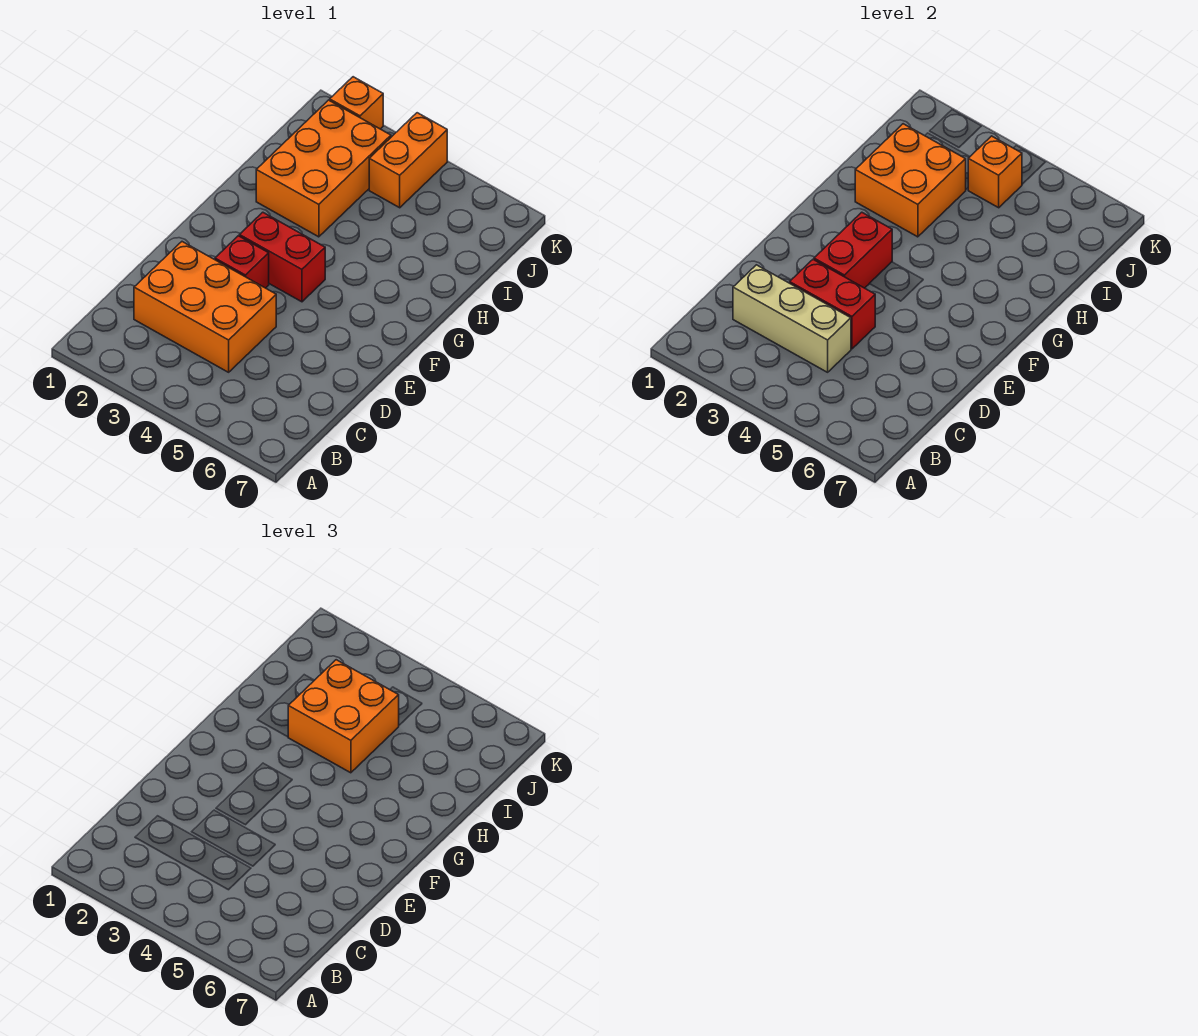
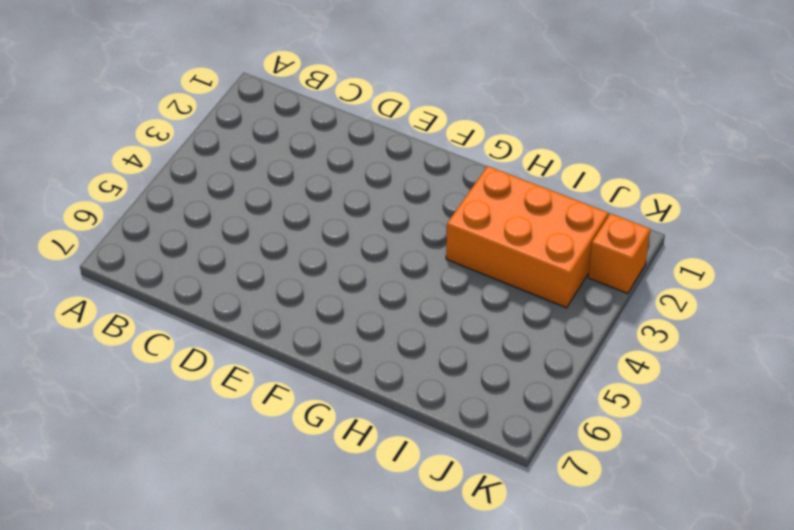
none -> orange brick C2:D4 level 1
none -> red brick E3 level 1
none -> red brick F3:F4 level 1

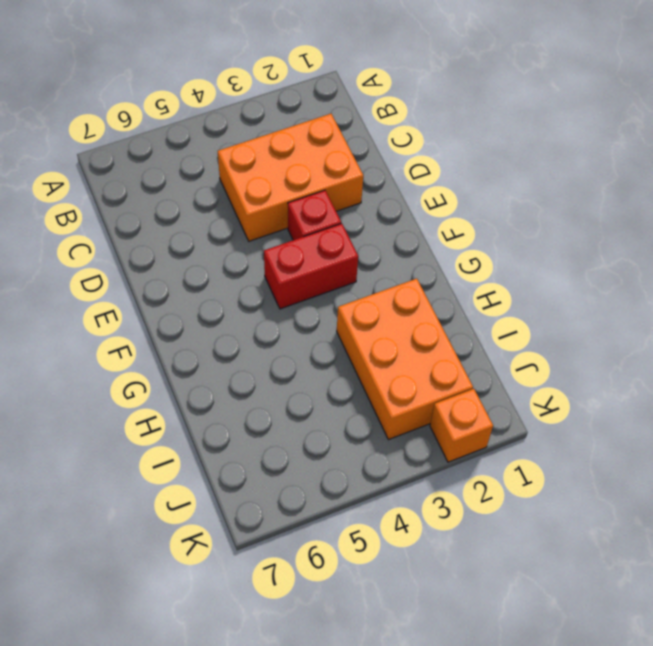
none -> orange brick J4:K4 level 1
none -> tan brick C2:C4 level 2
none -> red brick D3:D4 level 2

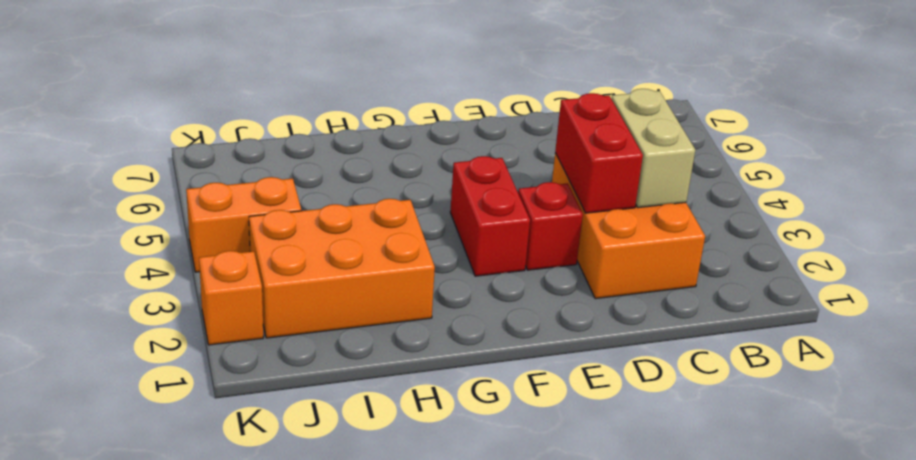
tan brick C3:C4 level 2 -> tan brick C2:C4 level 2
none -> red brick E3:F3 level 2
none -> orange brick H2:I3 level 2
none -> orange brick J4 level 2

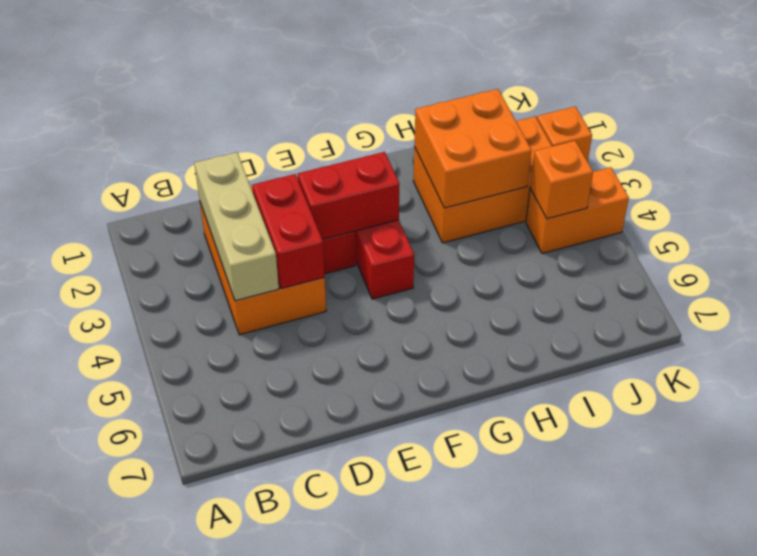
none -> orange brick H3:I4 level 3

